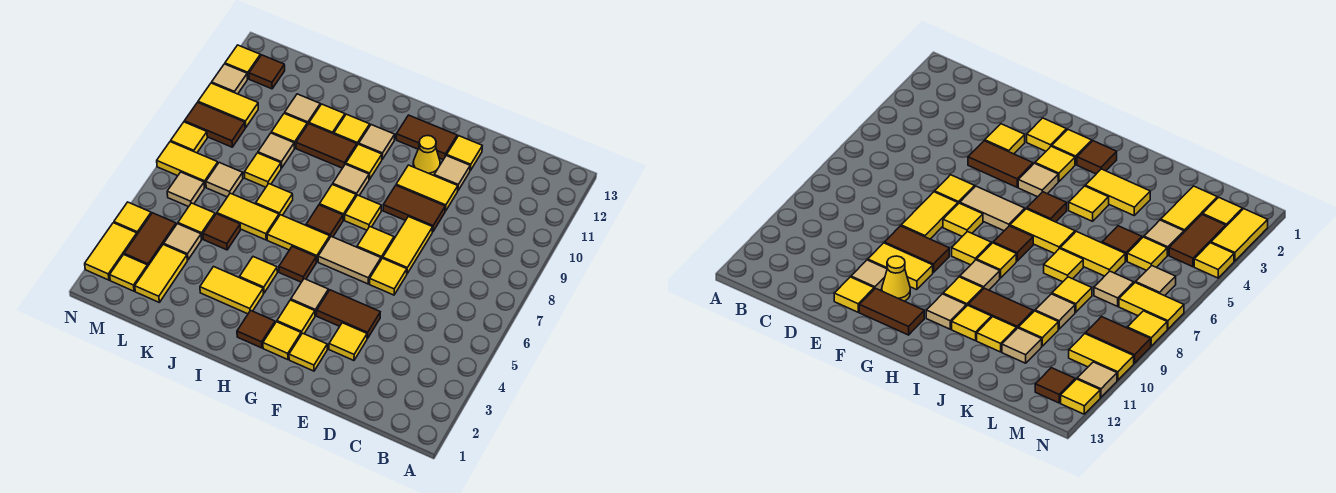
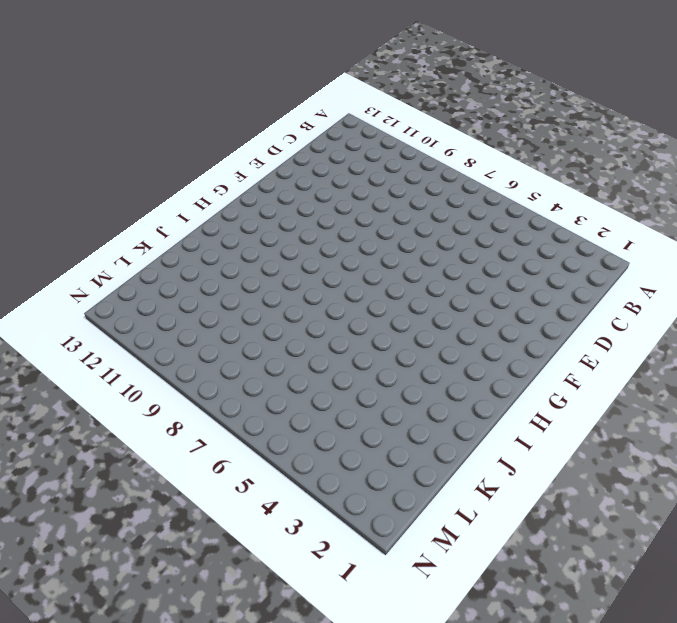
none -> yellow tile E3 level 1
none -> brown tile E4:F4 level 1
none -> yellow tile E6 level 1
none -> yellow tile E7:E8 level 1

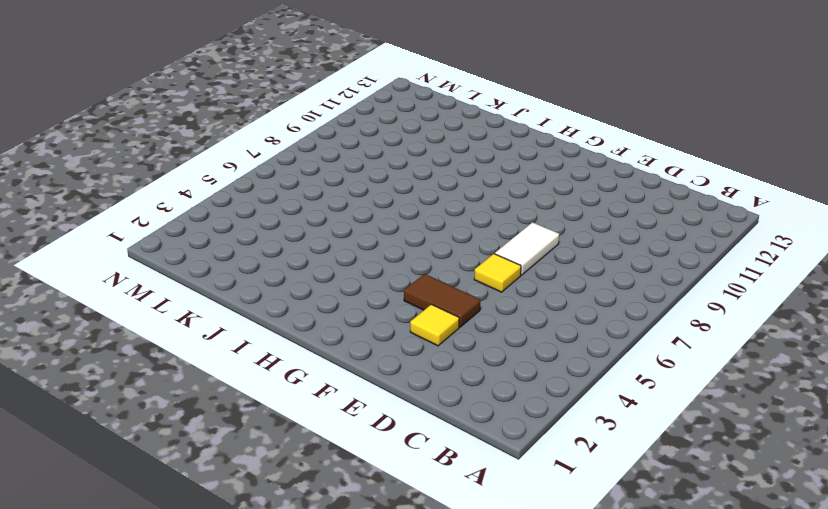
white tile E7:E8 level 1 -> yellow tile E7:E8 level 1
none -> brown tile E9:F9 level 1
none -> yellow tile E10:F10 level 1
none -> tan tile E11 level 1
none -> yellow tile E12 level 1

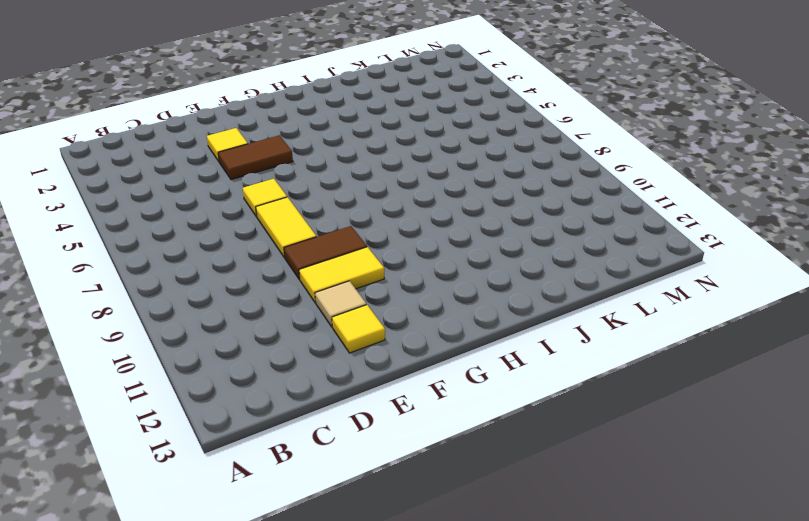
none -> yellow tile F2 level 1
none -> tan tile F6:G6 level 1
none -> yellow tile F7 level 1
none -> yellow cone F11 level 1

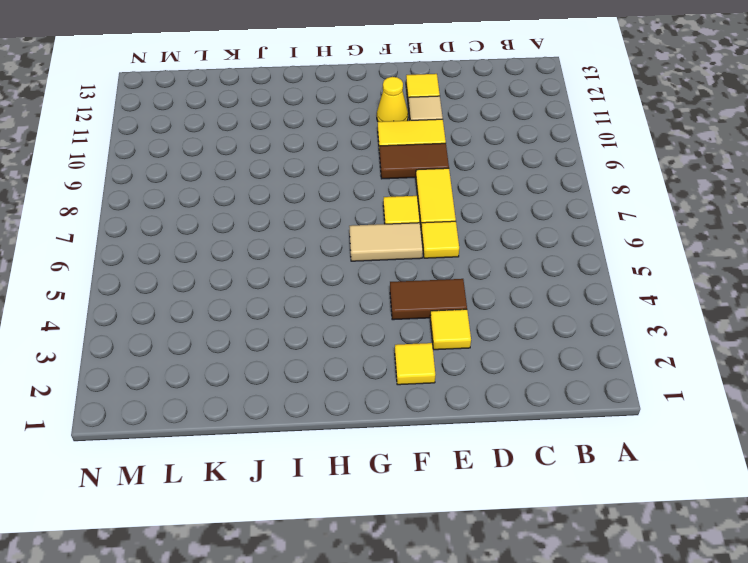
none -> brown tile F12:G12 level 1
none -> yellow tile G2 level 1
none -> yellow tile G3 level 1
none -> tan tile G4 level 1

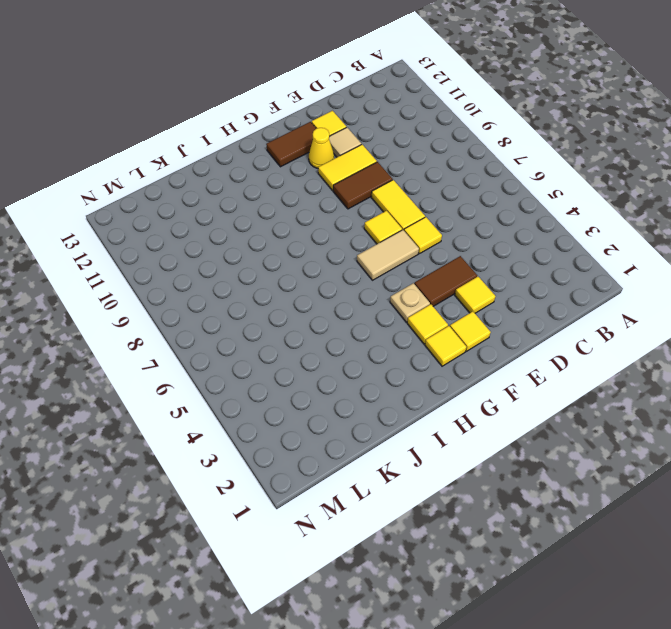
tan plate G4 level 1 -> tan tile G4 level 1
none -> yellow tile G8 level 1
none -> brown tile H2 level 1
none -> brown tile H5 level 1
none -> yellow tile H6:I6 level 1

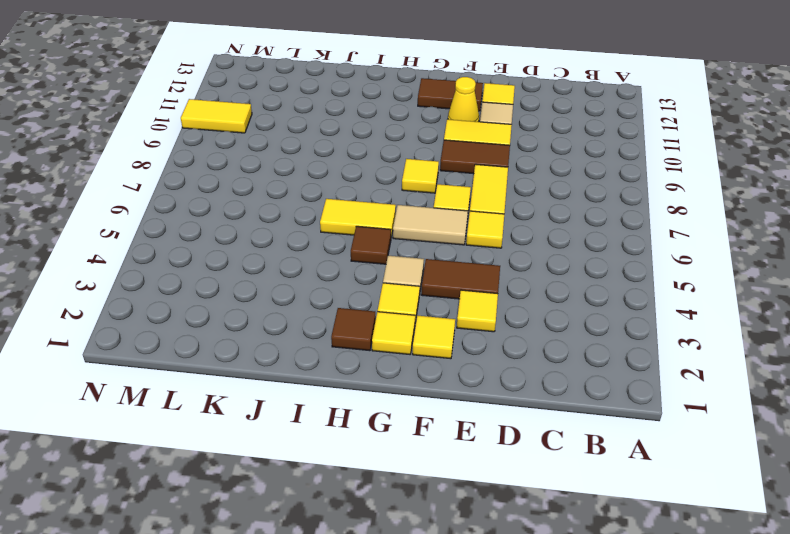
none -> brown tile H7 level 1
none -> yellow tile H8 level 1
none -> tan tile H9 level 1
none -> yellow tile H10 level 1

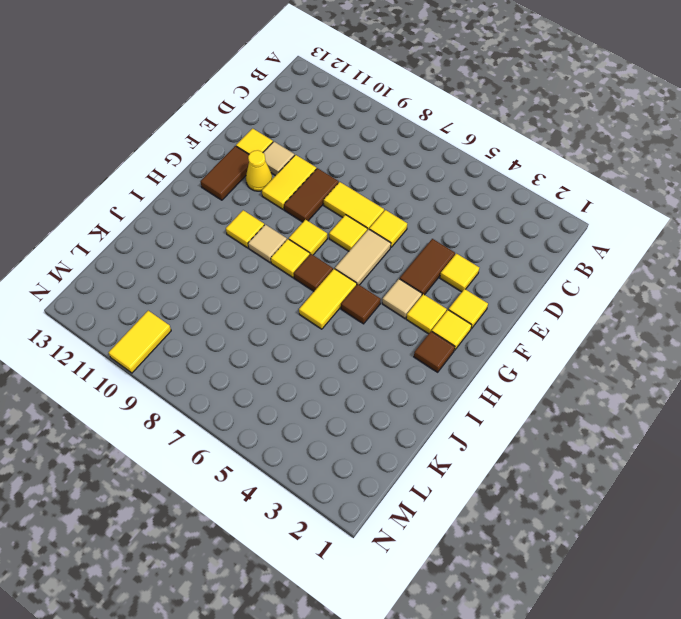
none -> tan tile H11 level 1
none -> yellow tile I3:J3 level 1
none -> yellow tile I4 level 1
none -> brown tile I10:J10 level 1

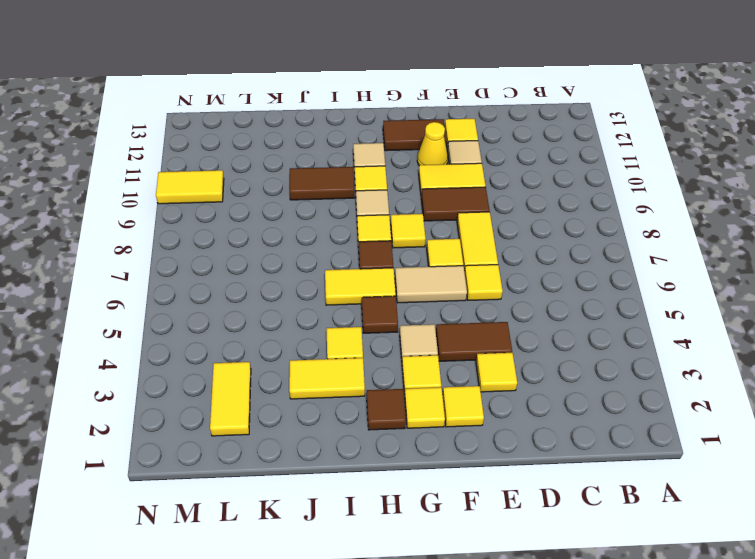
none -> yellow tile I11 level 1
none -> yellow tile J6:K6 level 1
none -> yellow tile J7 level 1
none -> yellow tile J11 level 1

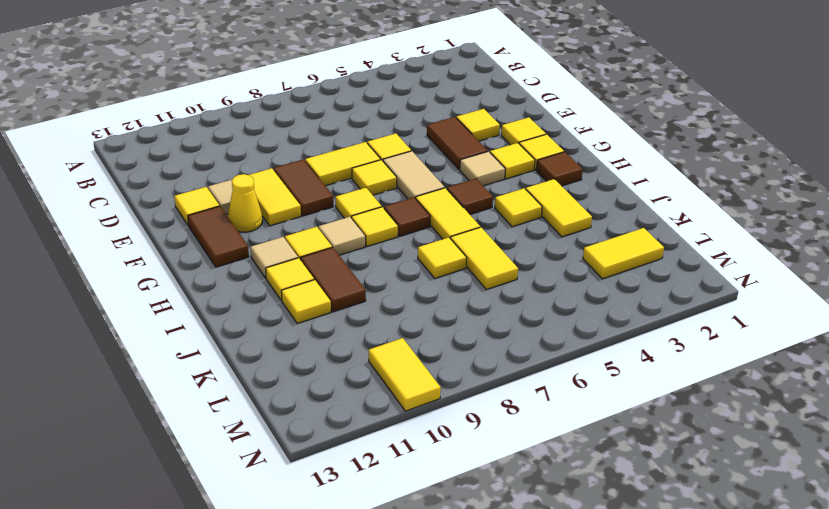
none -> brown tile K5 level 1
none -> yellow tile K8 level 1
none -> tan tile K9 level 1
none -> yellow tile K10 level 1

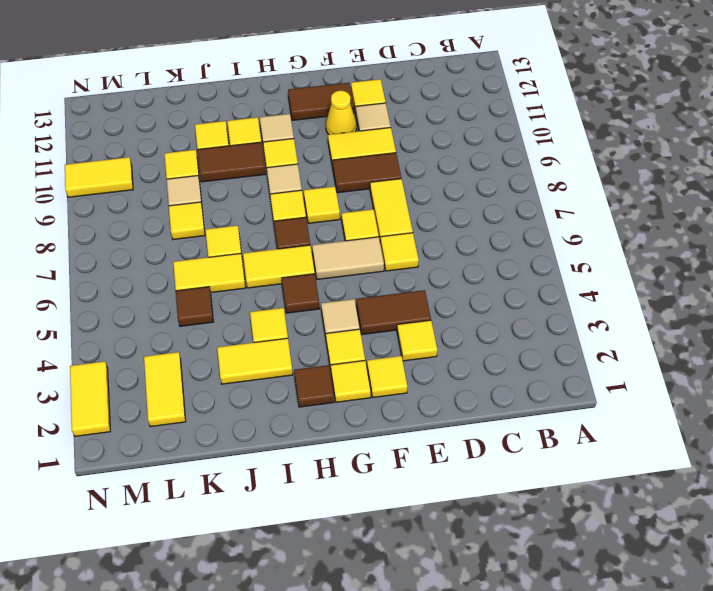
none -> tan tile K11 level 1
none -> tan tile L4 level 1
none -> yellow tile L5 level 1
none -> tan tile L7 level 1

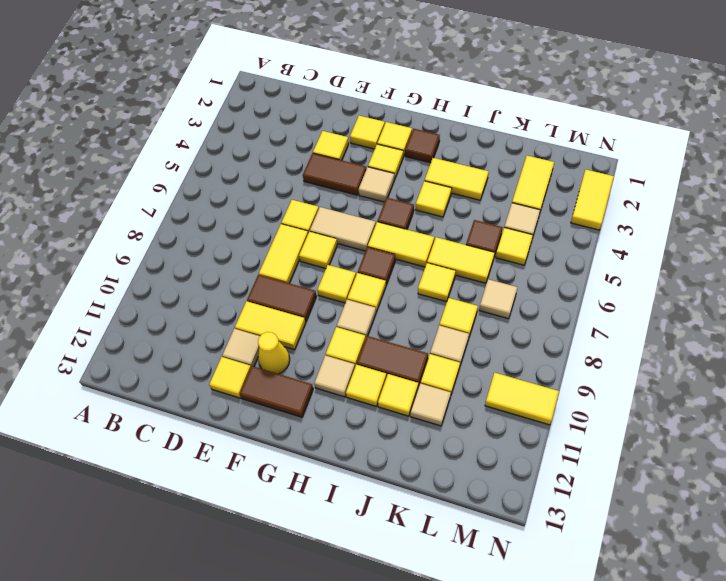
none -> yellow tile M2 level 1
none -> brown tile M3:M4 level 1
none -> tan tile M6 level 1
none -> yellow tile M7:N7 level 1

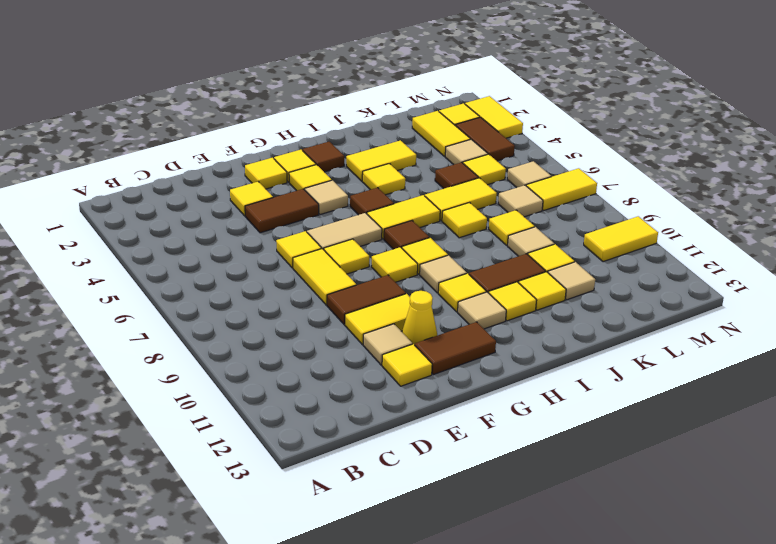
none -> brown tile M9:N9 level 1
none -> brown tile M12 level 1
none -> yellow tile N4 level 1
none -> yellow tile N8 level 1

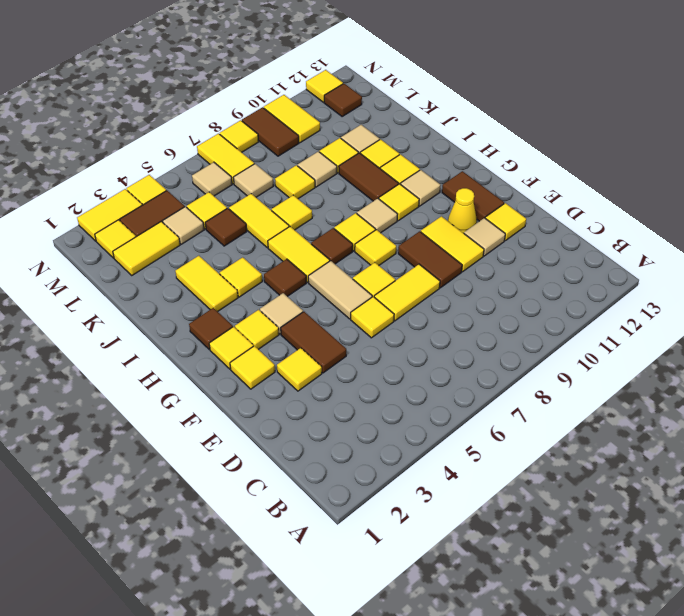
none -> tan tile N11 level 1

